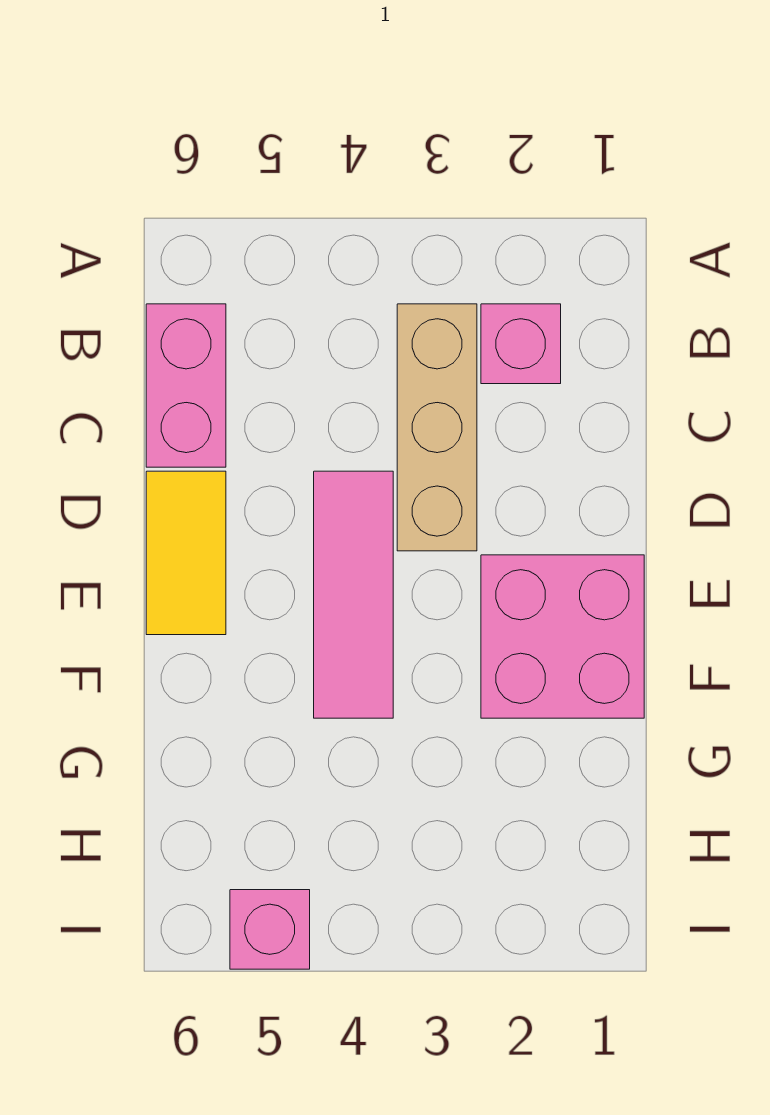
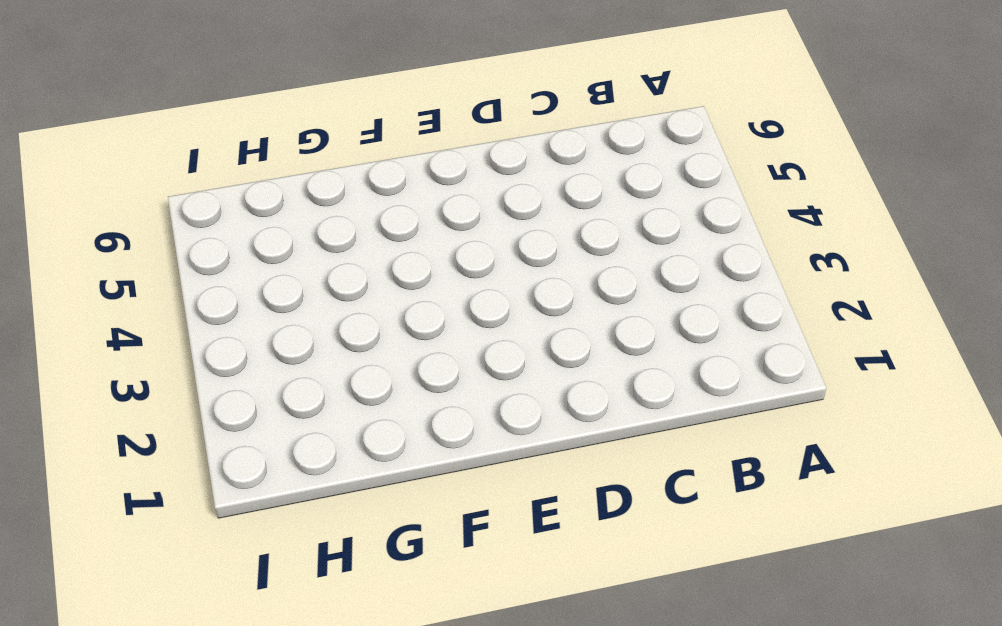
none -> pink brick B2 level 1
none -> tan brick B3:D3 level 1

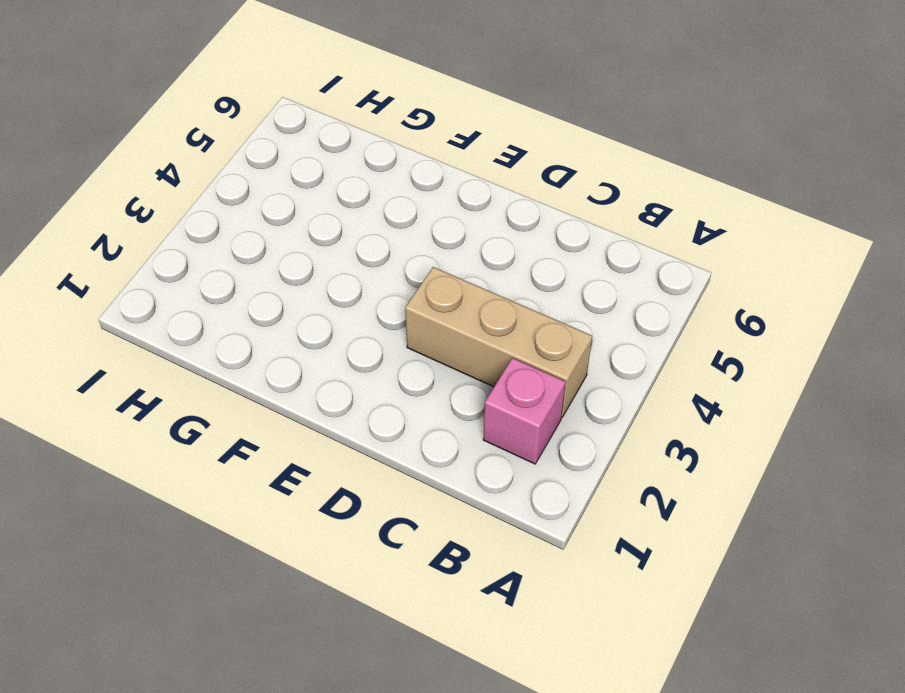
none -> pink brick B6:C6 level 1
none -> pink tile D4:F4 level 1

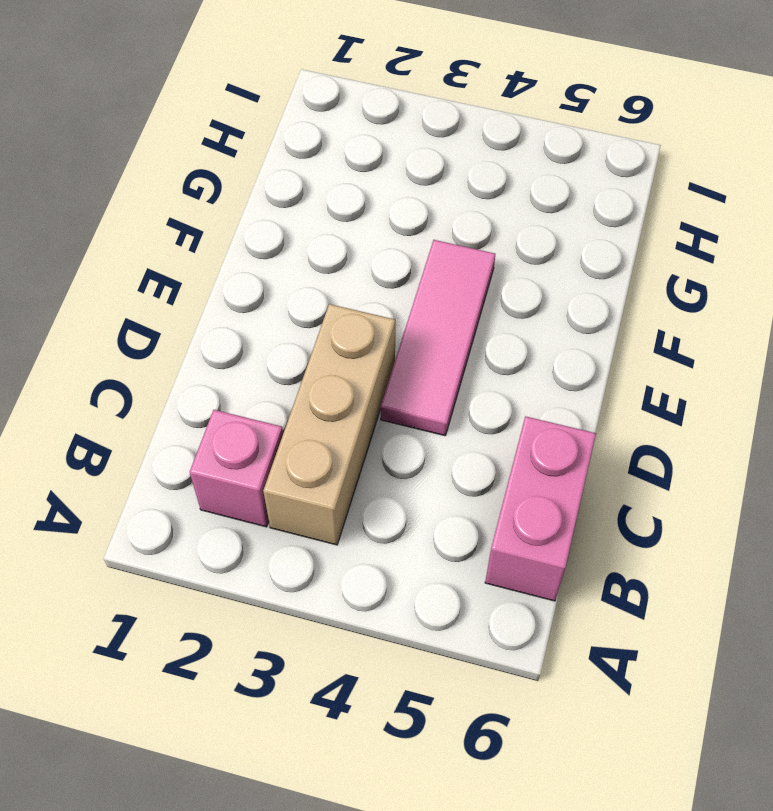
none -> yellow tile D6:E6 level 1
none -> pink brick E1:F2 level 1

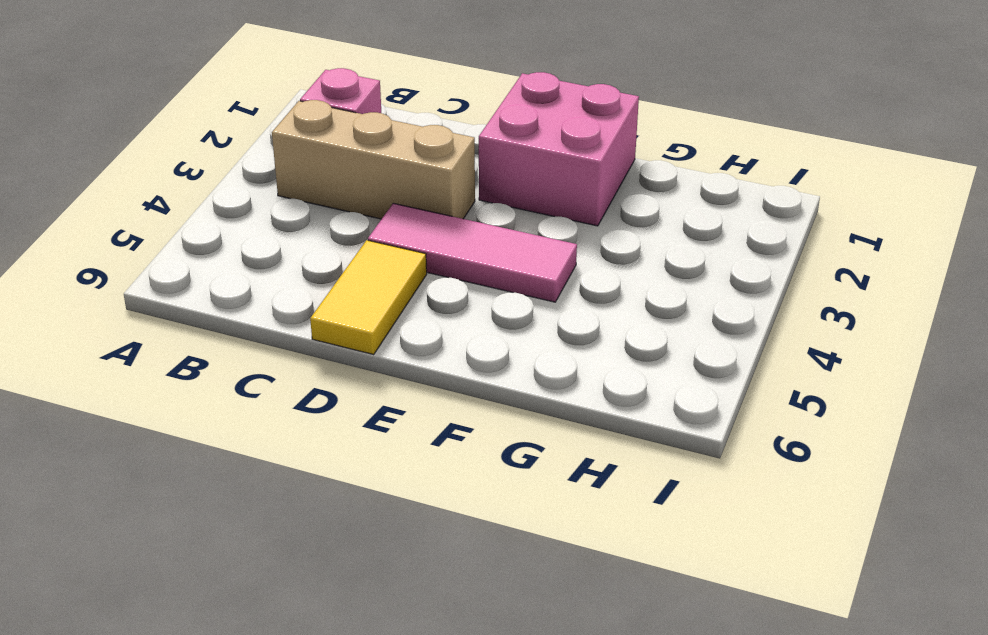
yellow tile D5:D6 level 1 -> yellow tile D6:E6 level 1
none -> pink brick B6:C6 level 1
none -> pink brick I5 level 1

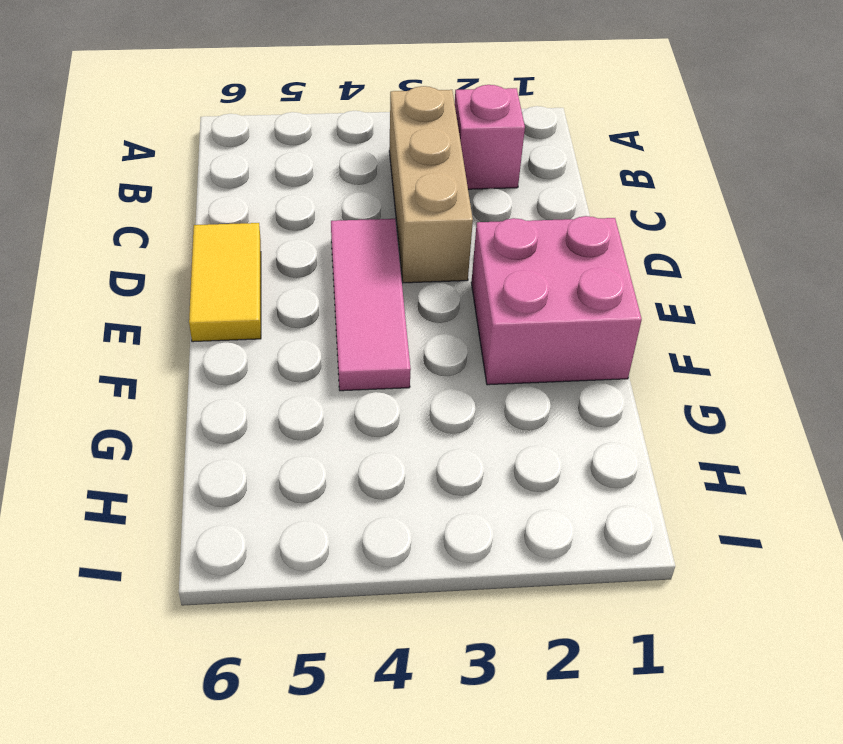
none -> pink brick B6:C6 level 1
none -> pink brick I5 level 1

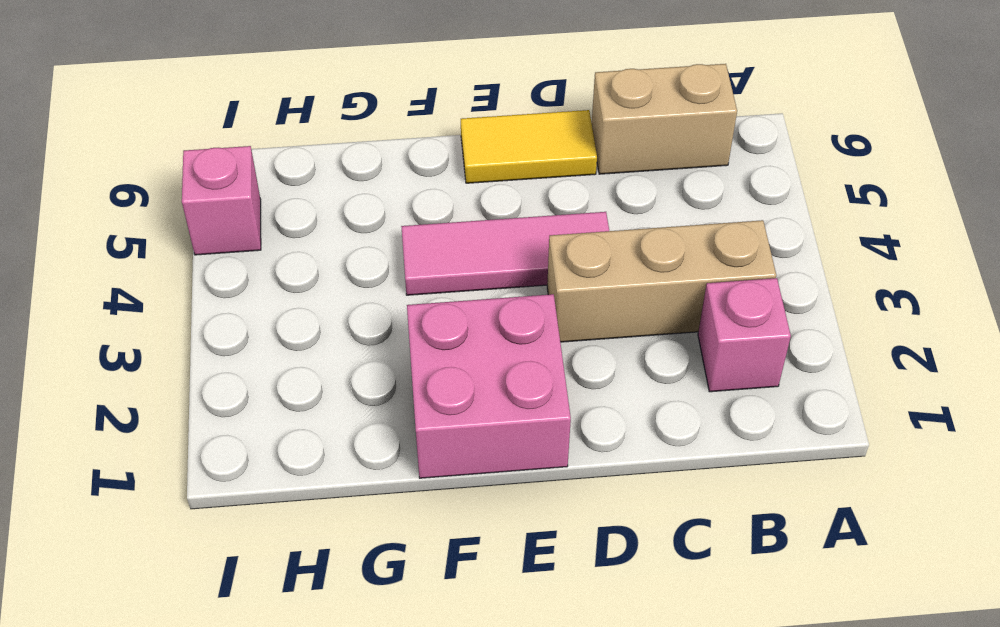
tan brick B6:C6 level 1 -> pink brick B6:C6 level 1

